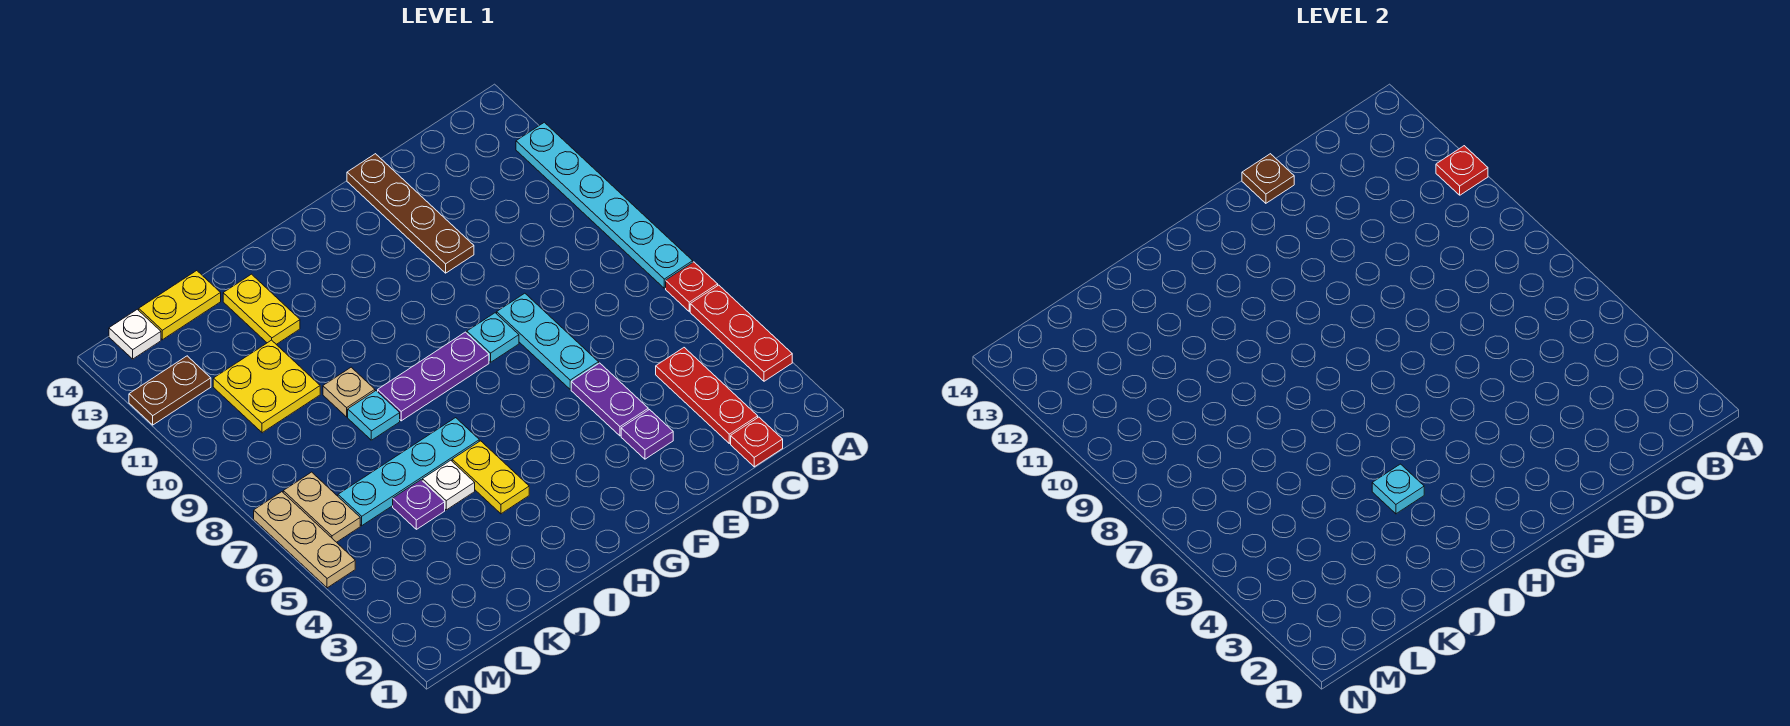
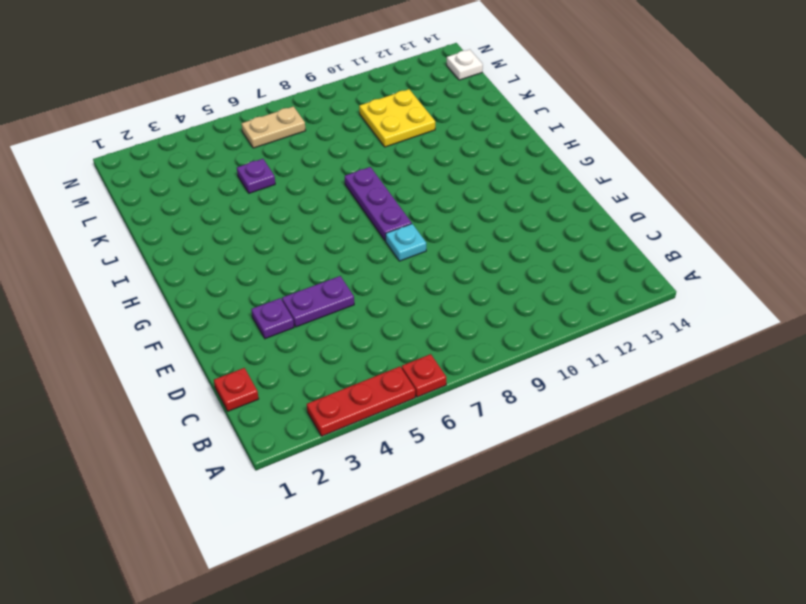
none -> cyan plate A7:A12 level 1
none -> red plate C2:C4 level 1
none -> cyan plate E6:E8 level 1

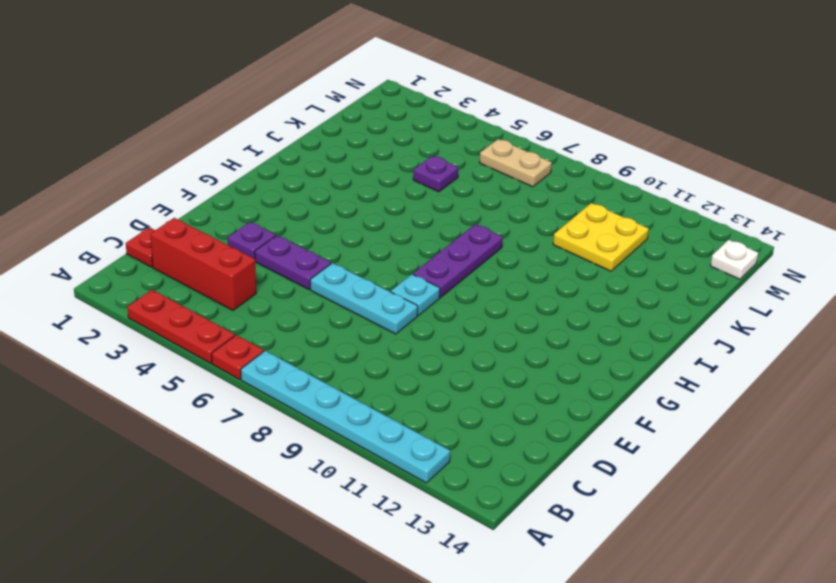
red brick C2:C4 level 1 -> red plate C2:C4 level 1
none -> brown plate E11:E14 level 1
none -> yellow plate I4:I5 level 1
none -> cyan plate I6:L6 level 1

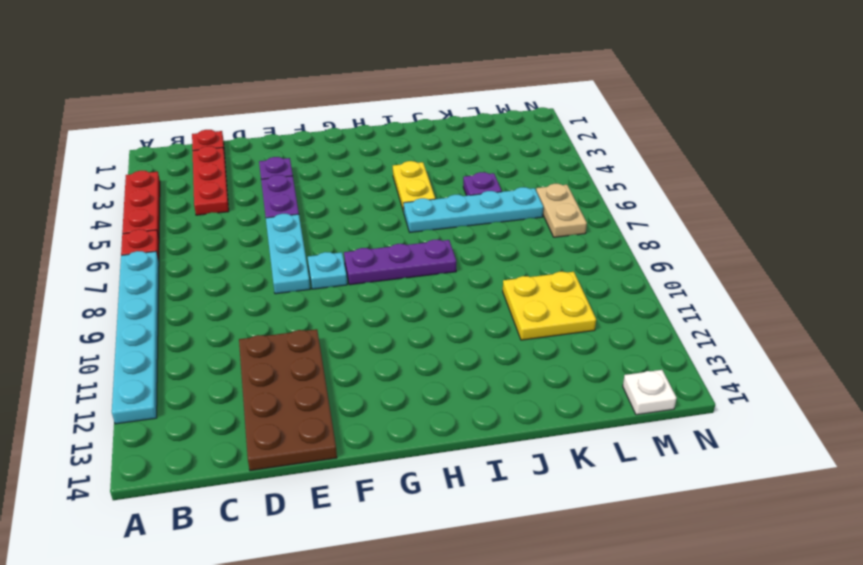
brown plate D11:E14 level 1 -> brown plate E11:E14 level 1
none -> white plate J5 level 1
none -> cyan plate J8 level 1
none -> tan plate J9 level 1

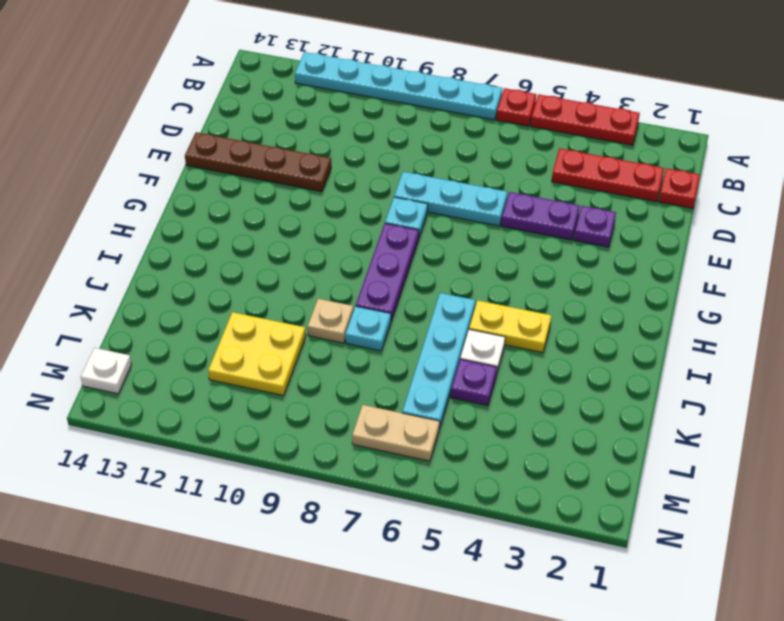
none -> yellow plate J12:J13 level 1
none -> yellow plate K14:L14 level 1
none -> brown plate M12:N12 level 1

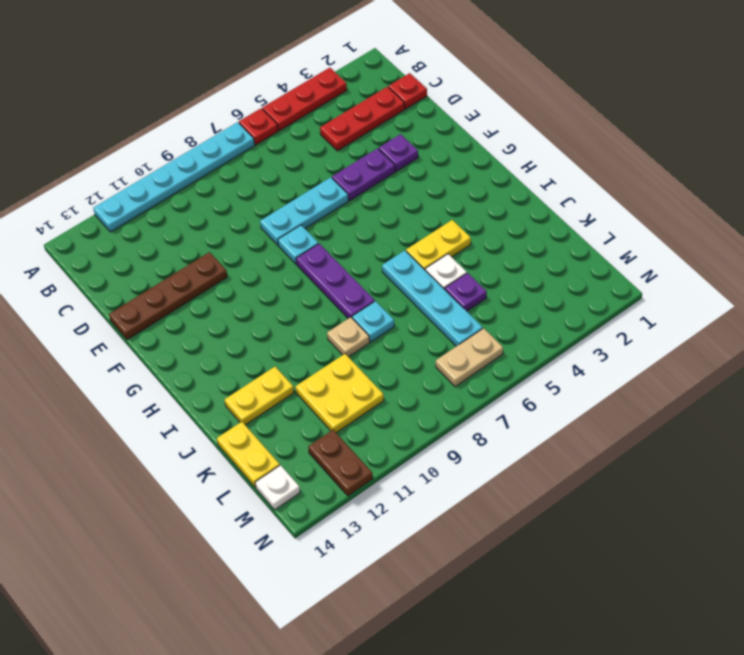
none -> tan plate N5:N7 level 1
none -> red plate A11 level 2
none -> brown plate E14 level 2

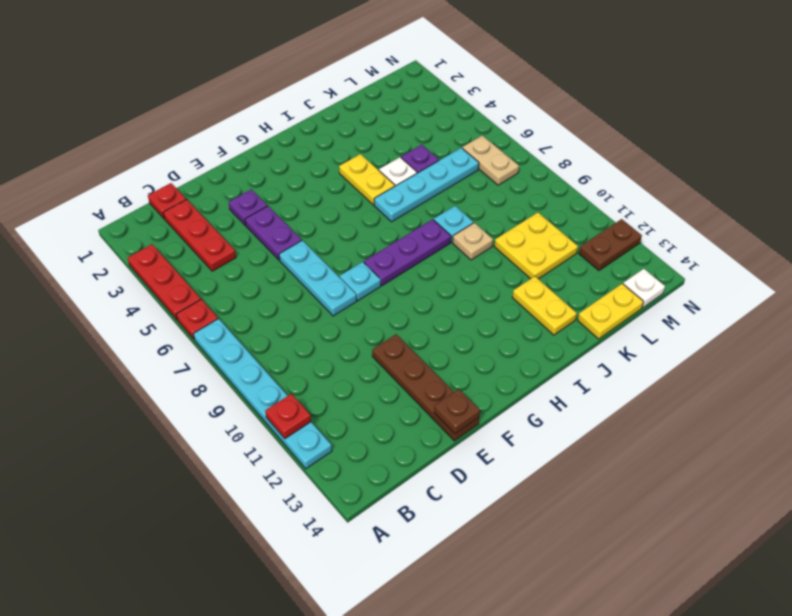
none -> tan plate N5:N7 level 1
none -> cyan plate I4 level 2

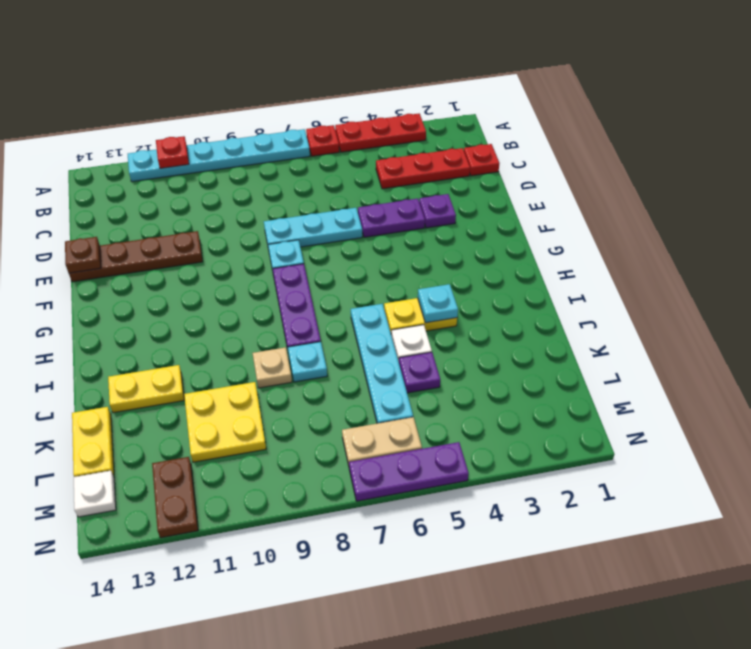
purple plate N5:N7 level 1 -> tan plate N5:N7 level 1

